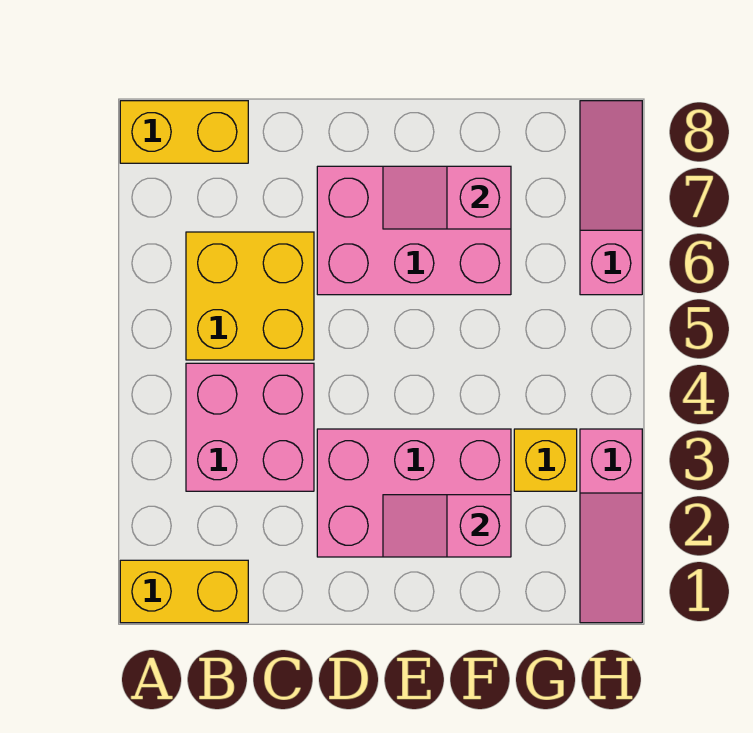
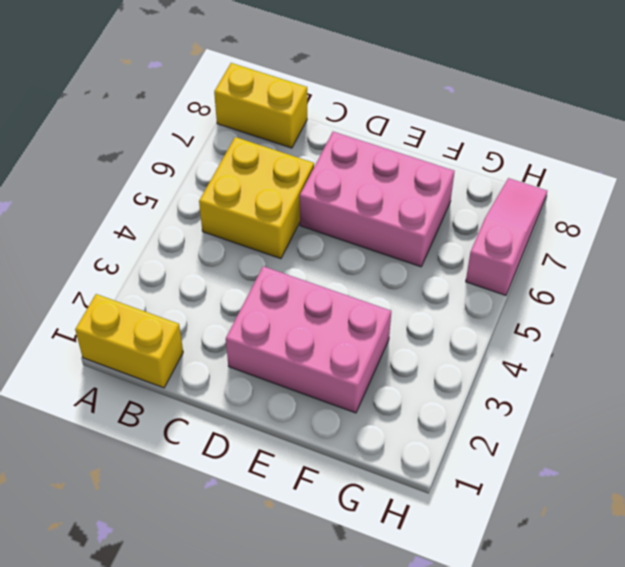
none -> pink brick B3:C4 level 1
none -> yellow brick G3 level 1

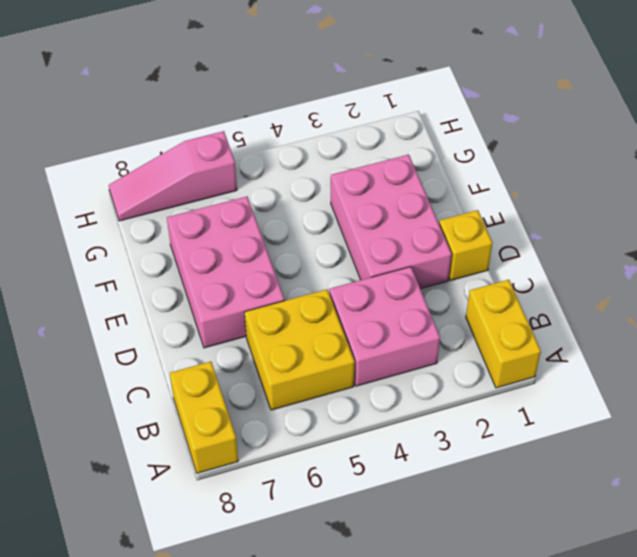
yellow brick D1 level 1 -> yellow brick G3 level 1
none -> pink slope H1:H3 level 1 top 3
none -> pink slope E2:F2 level 2 top F

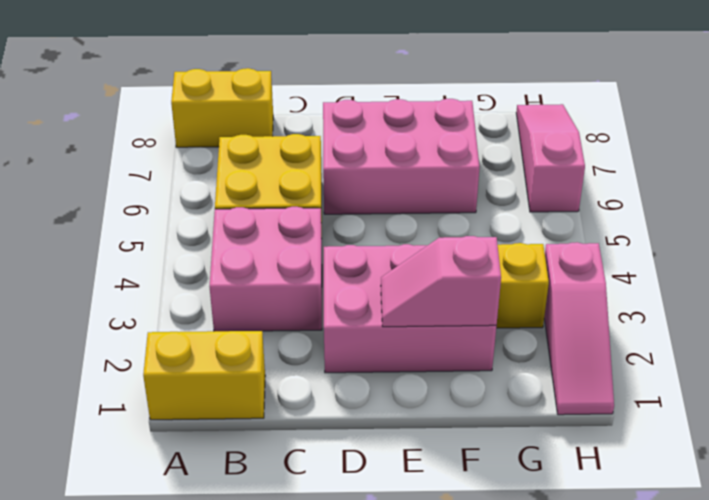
none -> pink slope E7:F7 level 2 top F

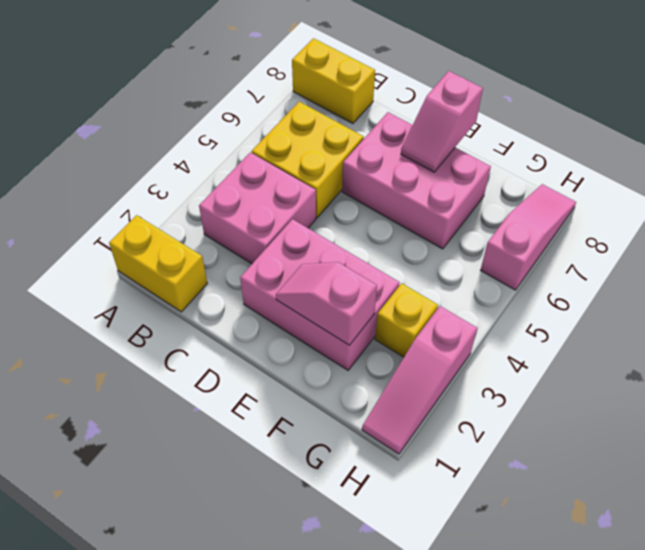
pink slope E7:E8 level 2 top 8 -> pink slope E7:F7 level 2 top F

